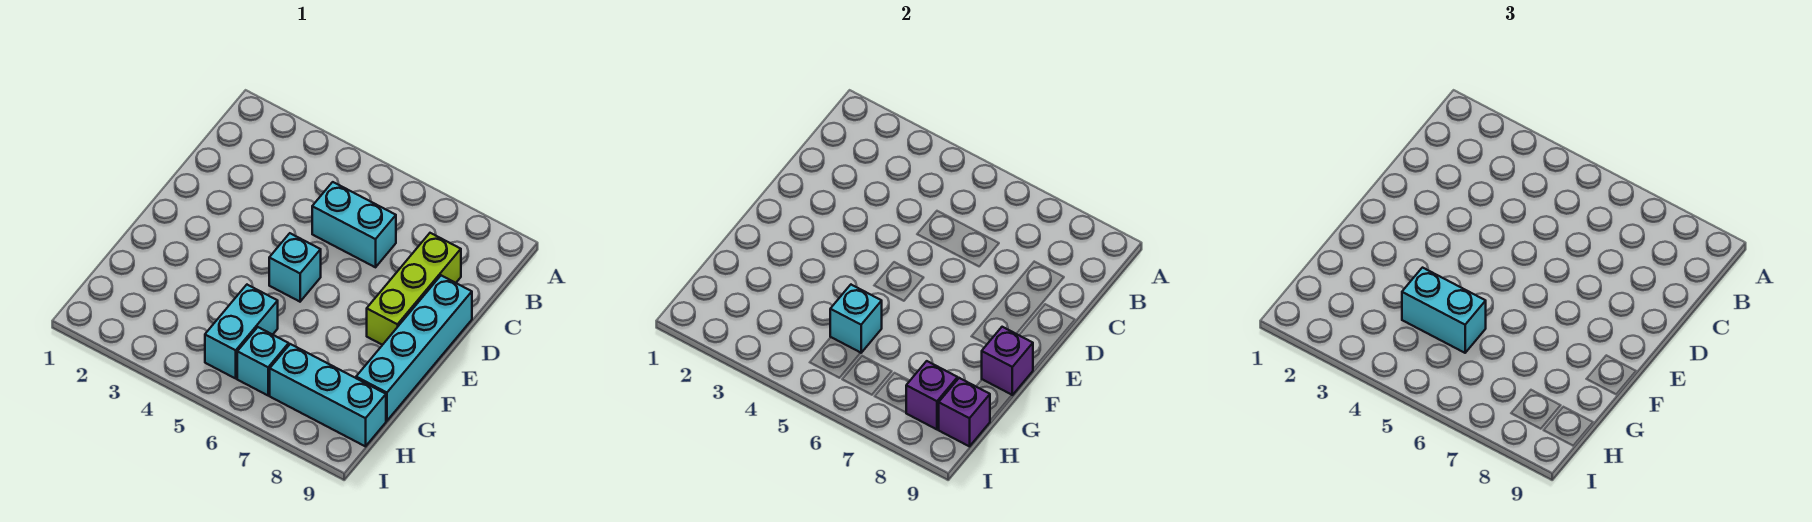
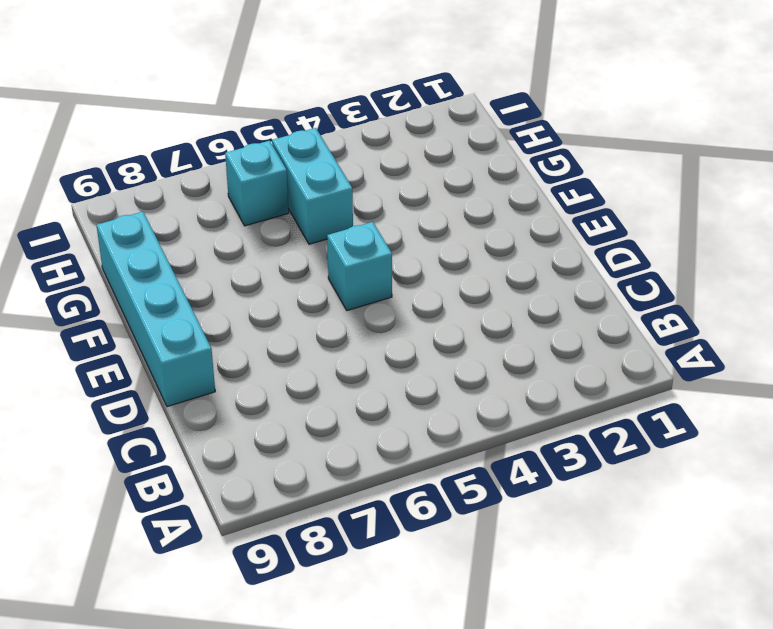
none -> cyan brick C5:C6 level 1
none -> lime brick C8:E8 level 1
none -> cyan brick H7:H9 level 1

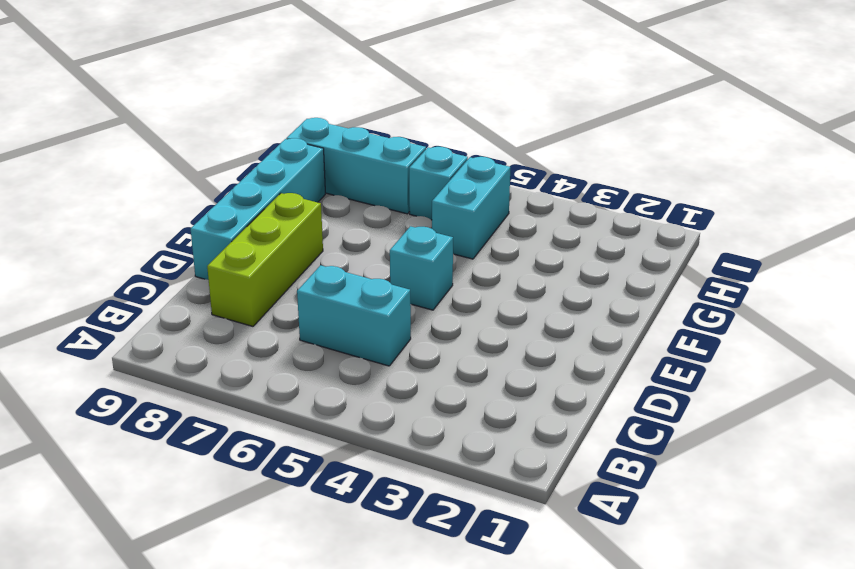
none -> purple brick F9 level 2
none -> cyan brick G5 level 2
none -> purple brick H8 level 2

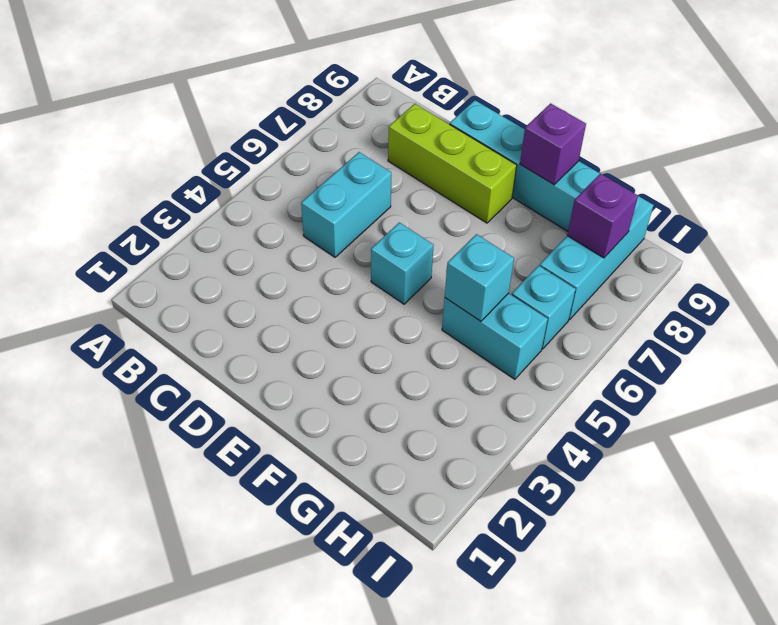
none -> purple brick H9 level 2
none -> cyan brick G4:G5 level 3

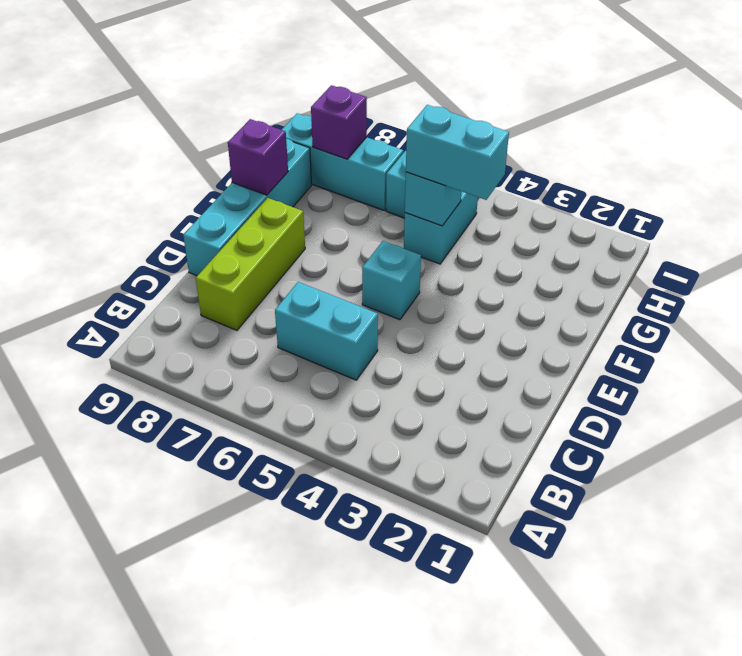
none -> purple brick H9 level 2

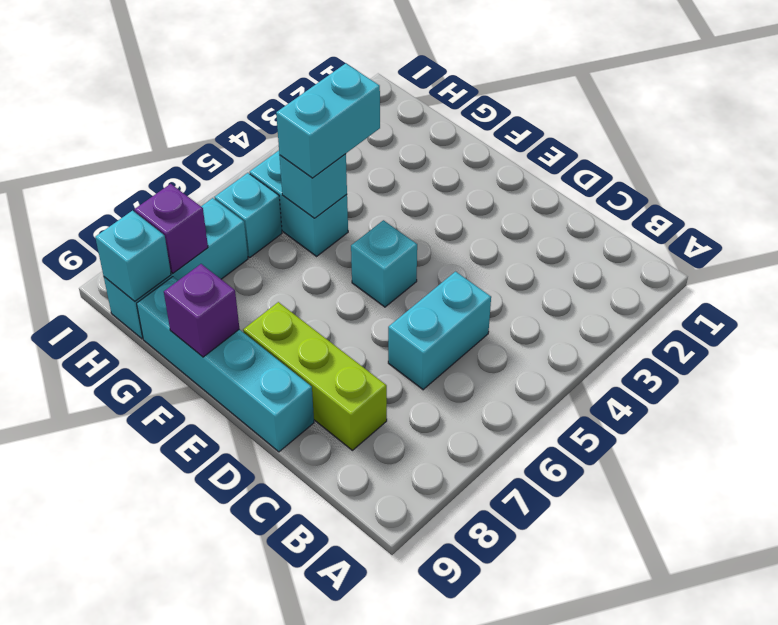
cyan brick H9 level 2 -> purple brick H9 level 2

